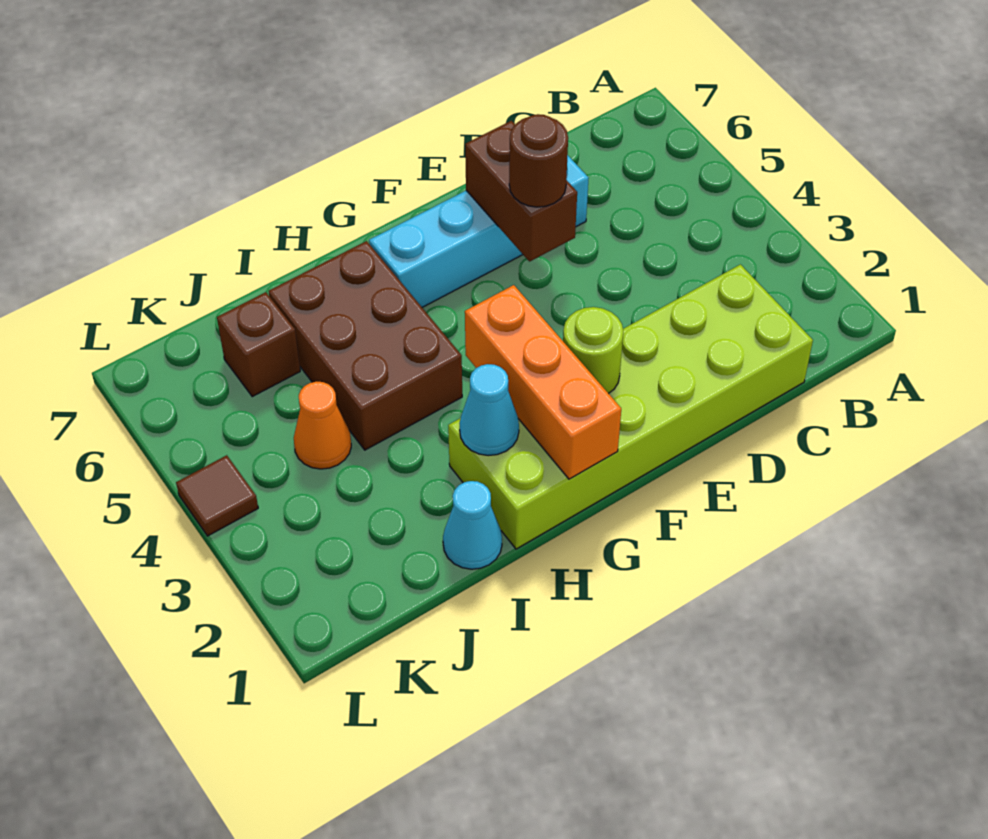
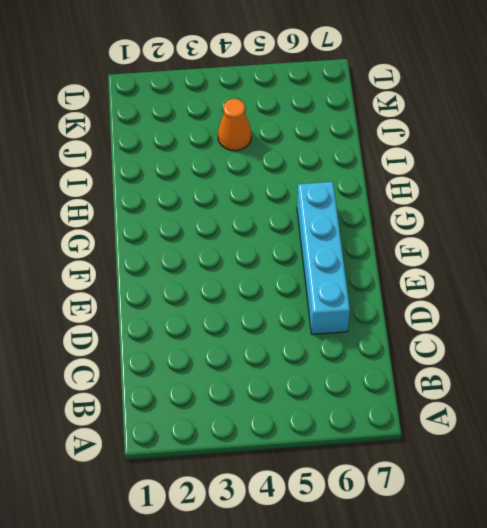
none -> lime brick C1:H2 level 1
none -> brown brick H4:I6 level 1
none -> cyan cone I1 level 1

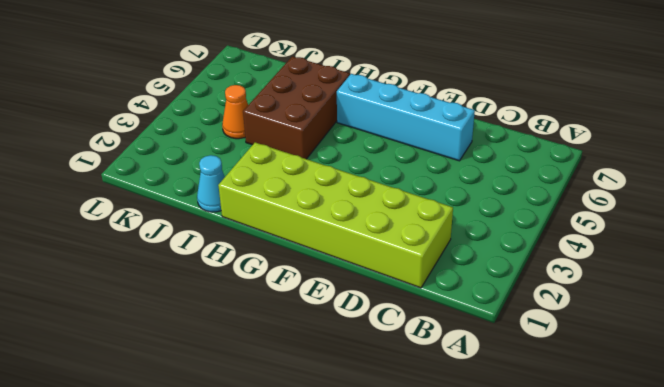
none -> brown brick J6 level 1
none -> brown tile L4 level 1
none -> brown brick E5:E6 level 2

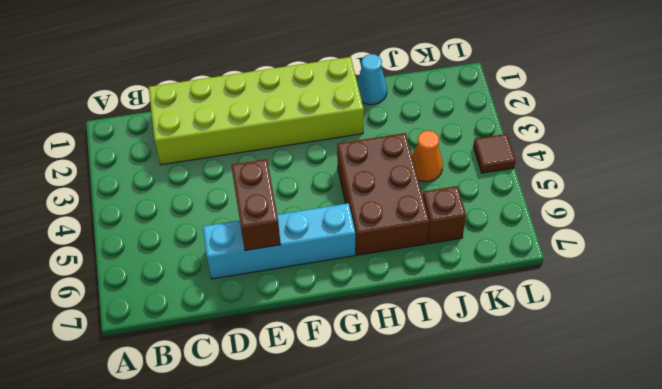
none -> lime round brick F2 level 2
none -> orange brick G1:G3 level 2
none -> cyan cone H2 level 2

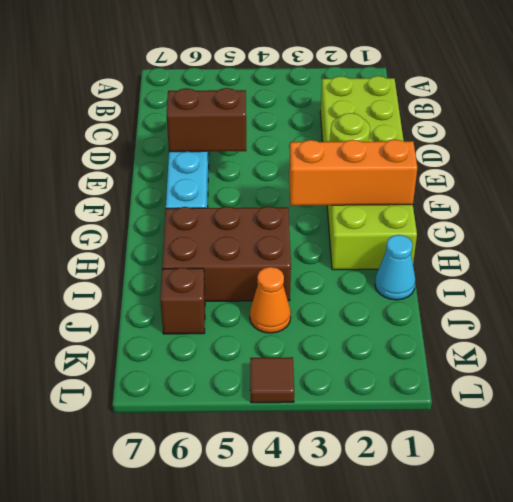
none -> cyan cone H2 level 2
none -> brown round brick E5 level 3

